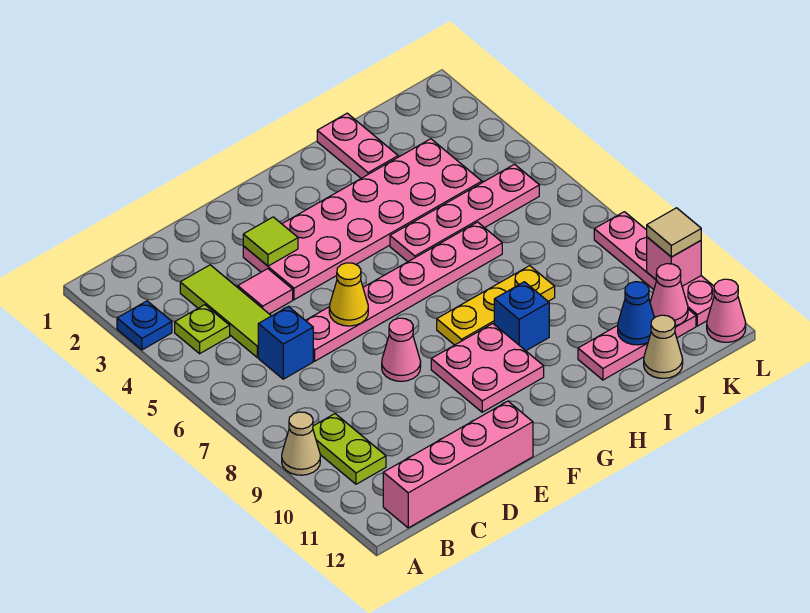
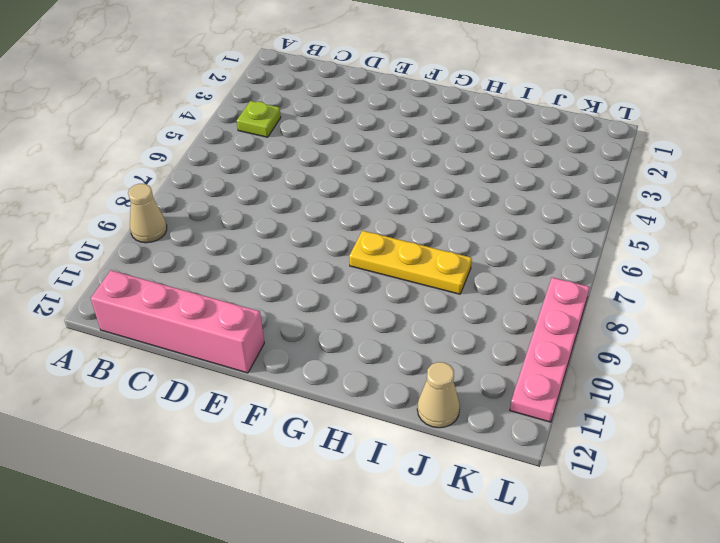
none -> blue plate A3 level 1
none -> lime plate B9:B10 level 1
none -> lime tile C3:C5 level 1

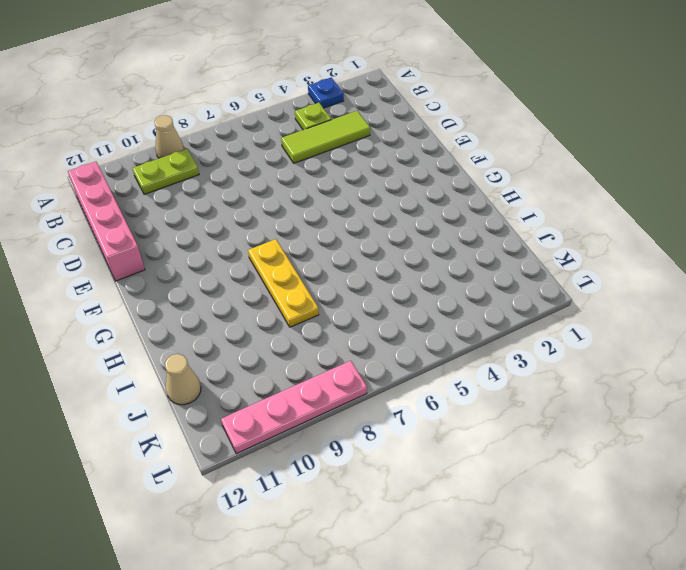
none -> blue brick C6 level 1
none -> pink tile D4 level 1
none -> pink plate D6:I6 level 1

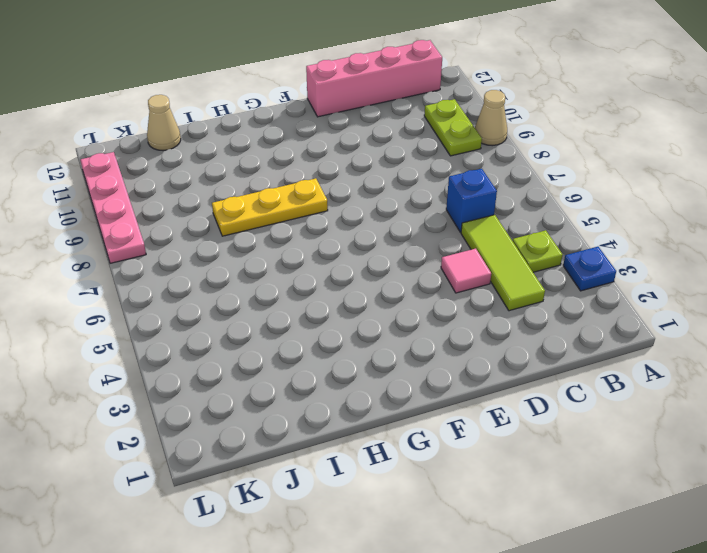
none -> pink plate D6:I6 level 1
none -> pink plate E3:J4 level 1
none -> pink cone E8 level 1

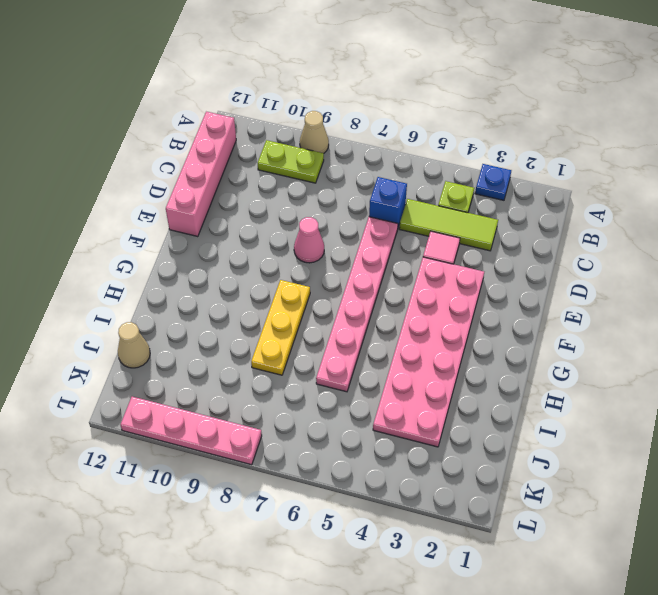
none -> pink plate F9:G10 level 1
none -> pink plate H5:K5 level 1
none -> blue brick H9 level 1

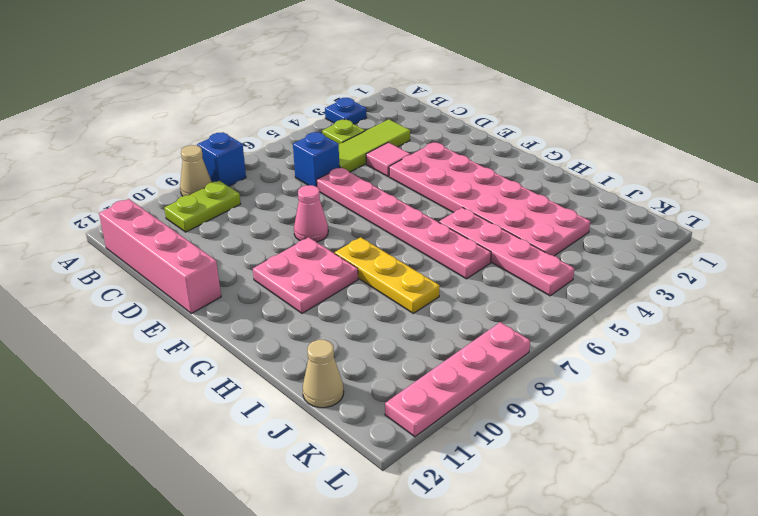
blue brick A8 level 1 -> blue brick H9 level 1
none -> pink plate I1:I2 level 1
none -> pink plate I11:K11 level 1
none -> pink cone L12 level 1

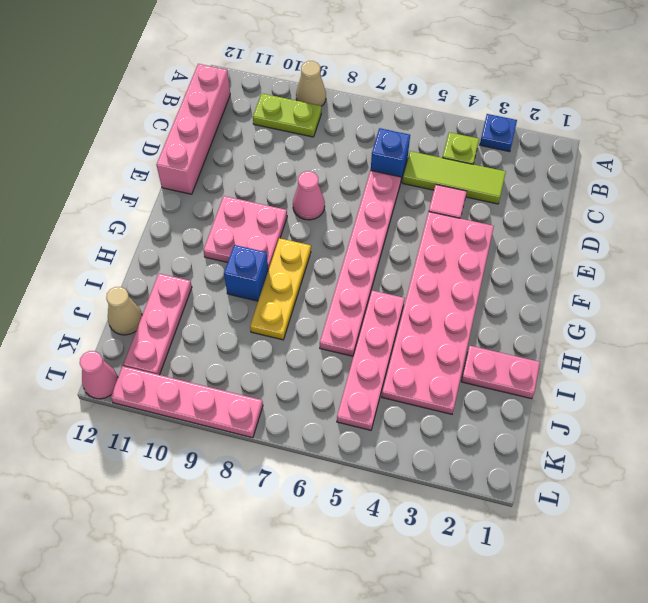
none -> lime tile E3 level 2
none -> yellow cone E6 level 2
none -> blue cone J11 level 2

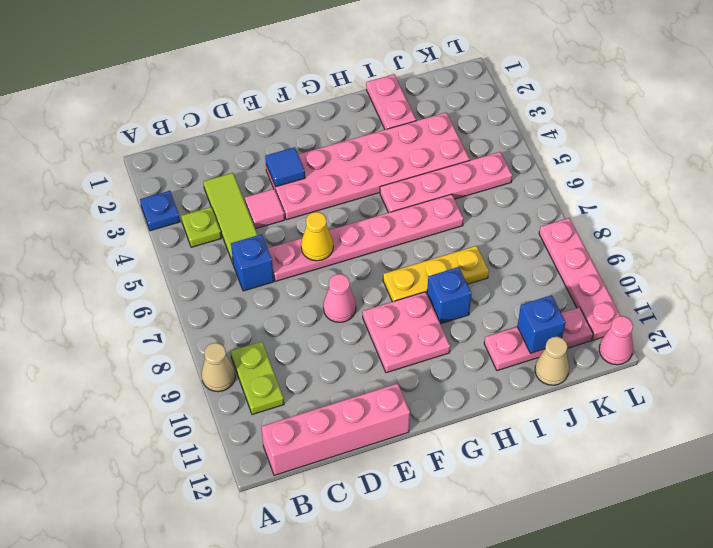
blue tile E3 level 2 -> lime tile E3 level 2
blue brick J11 level 2 -> blue cone J11 level 2
none -> pink cone K11 level 2
none -> pink brick L10 level 2
none -> tan tile L10 level 3

